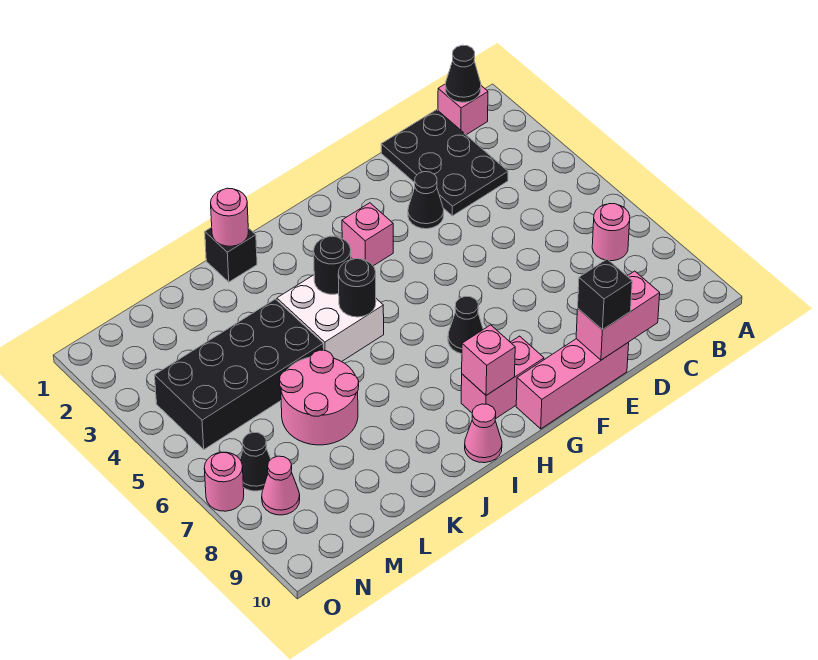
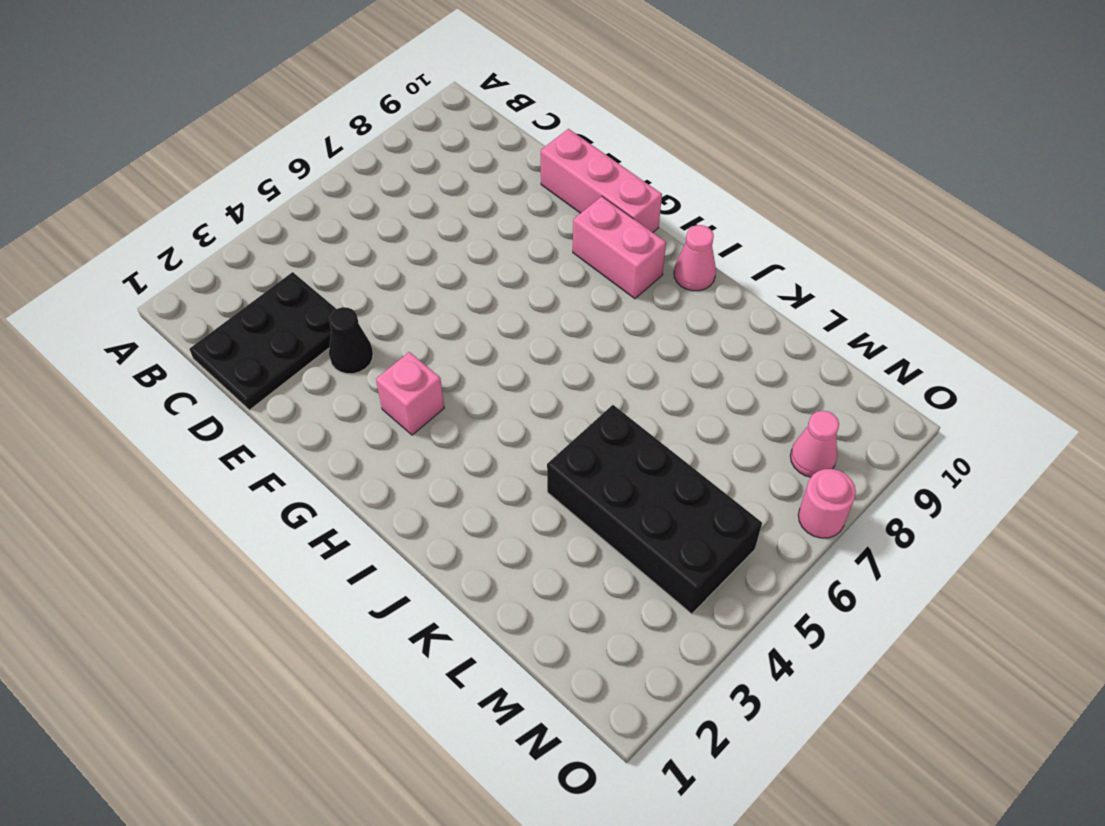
none -> pink brick B1 level 1
none -> pink round brick B7 level 1
none -> black cone G7 level 1

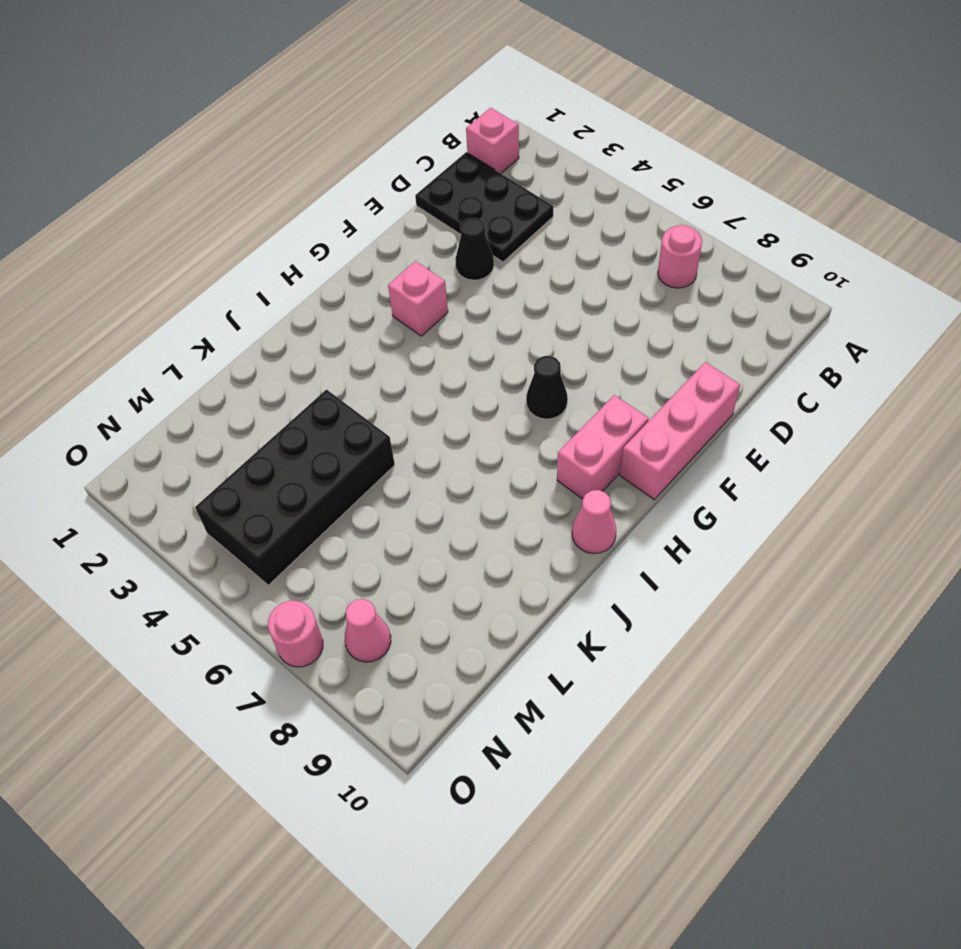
none -> white brick I4:J5 level 1
none -> black brick J1 level 1
none -> pink round brick K6:L7 level 1

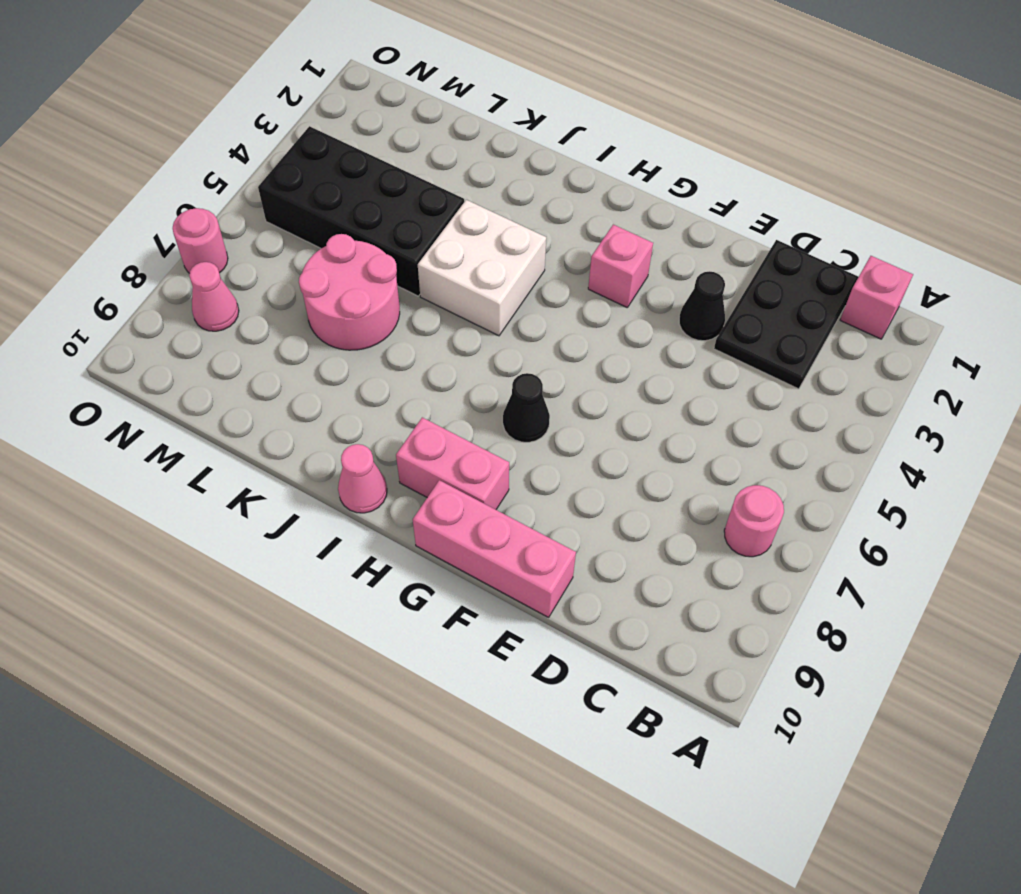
none -> black brick J1 level 1
none -> black cone N7 level 1
none -> black cone B1 level 2

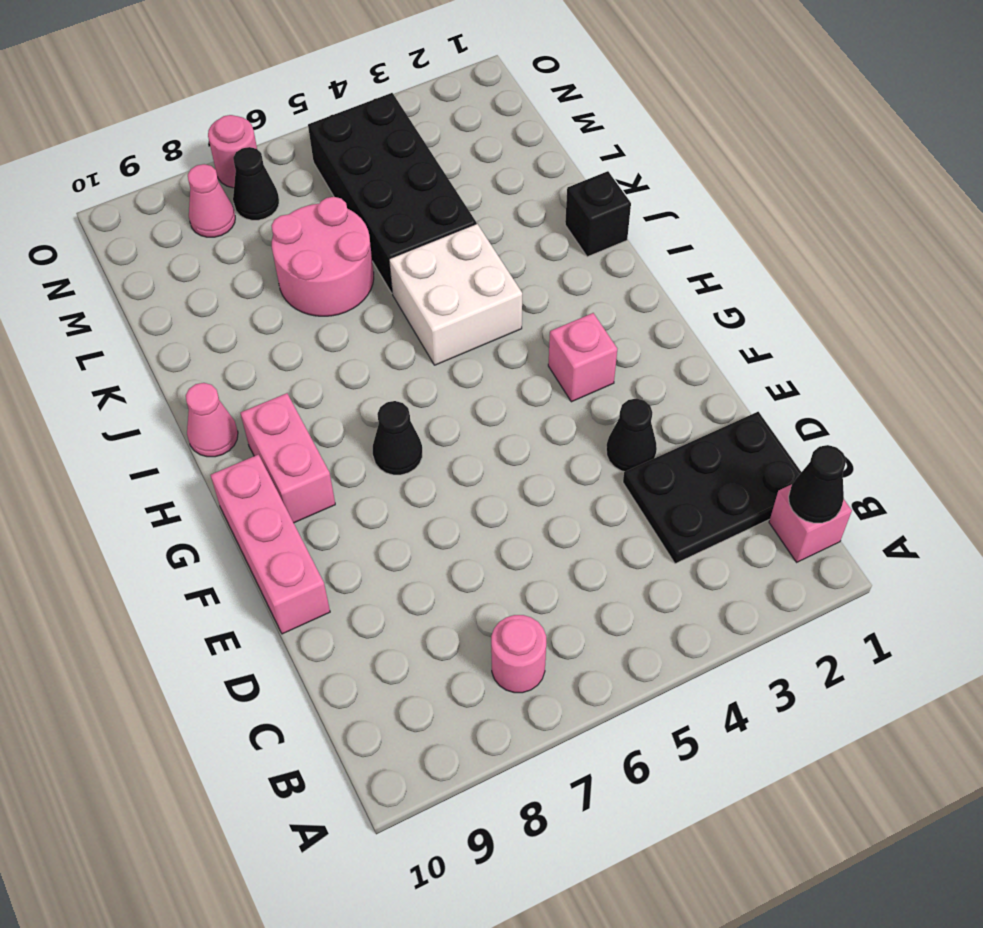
none -> pink brick D10:E10 level 2
none -> pink brick H9 level 2
none -> black round brick I4 level 2

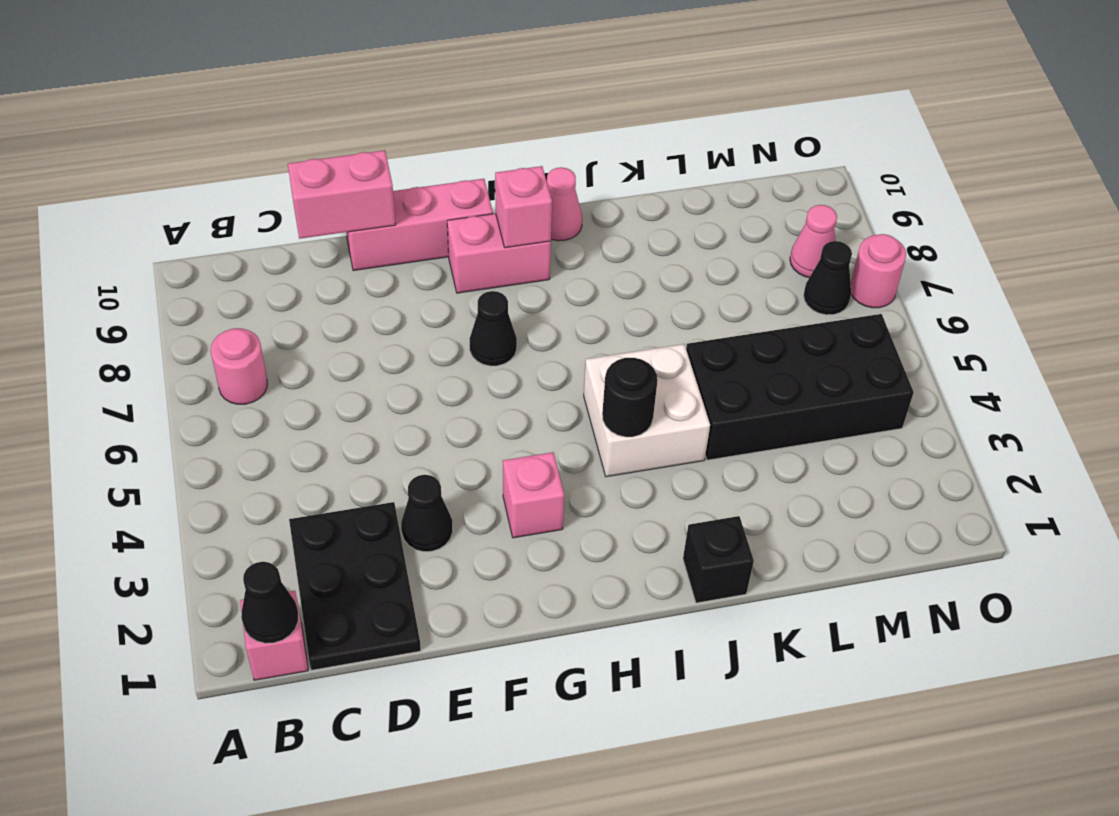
none -> pink round brick K6:L7 level 1
none -> black round brick I5 level 2
none -> pink round brick J1 level 2

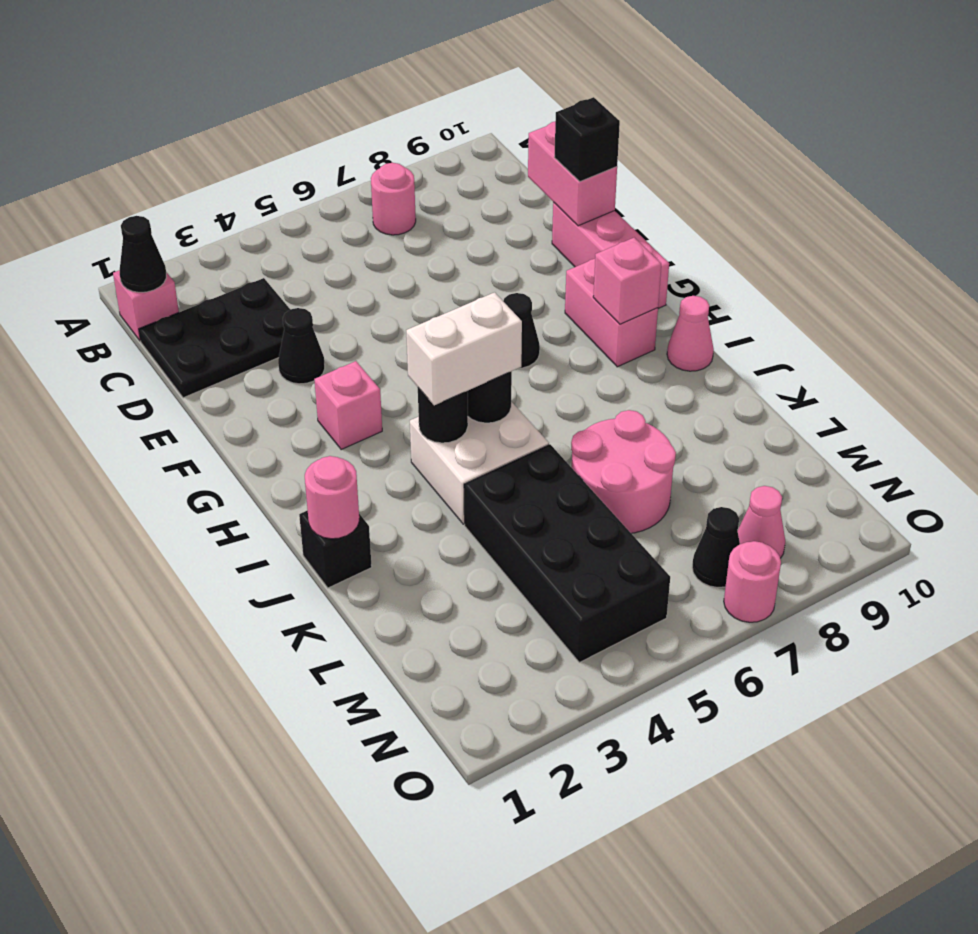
white brick I4:I5 level 3 -> none

